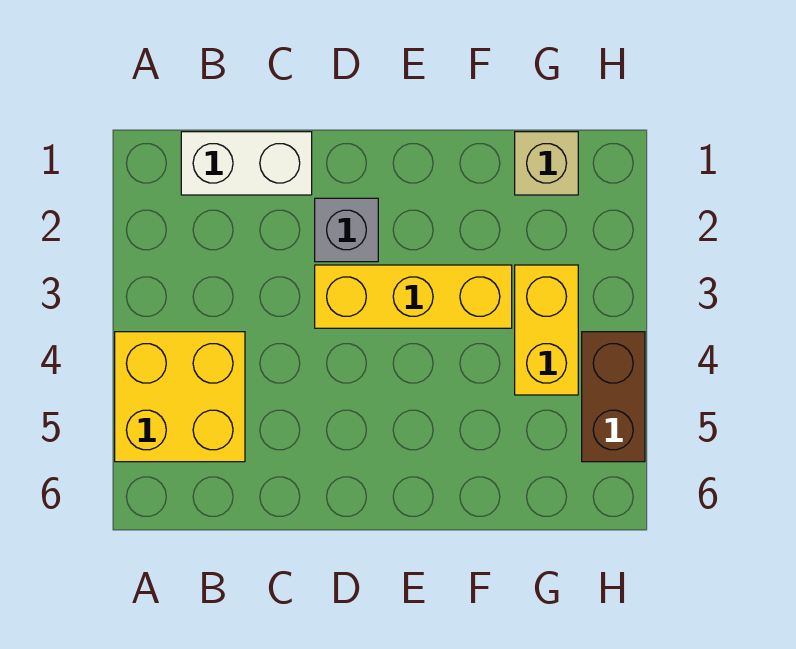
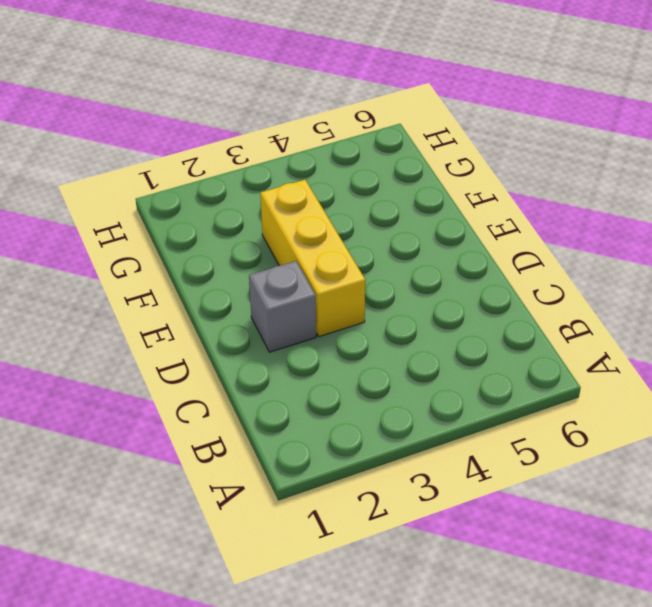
none -> yellow brick A4:B5 level 1
none -> white brick B1:C1 level 1

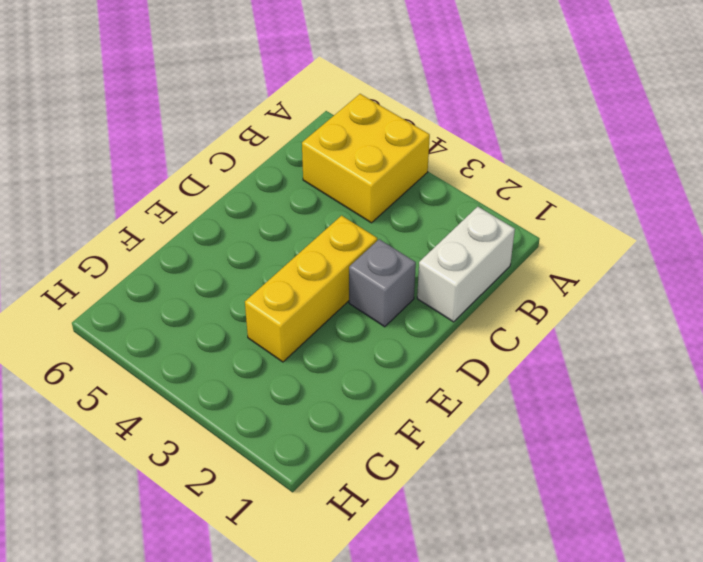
none -> tan brick G1 level 1
none -> yellow brick G3:G4 level 1

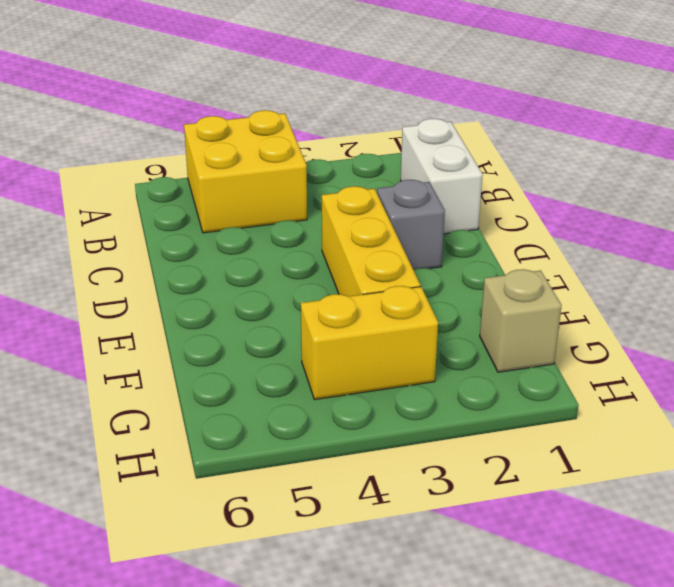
none -> brown brick H4:H5 level 1

